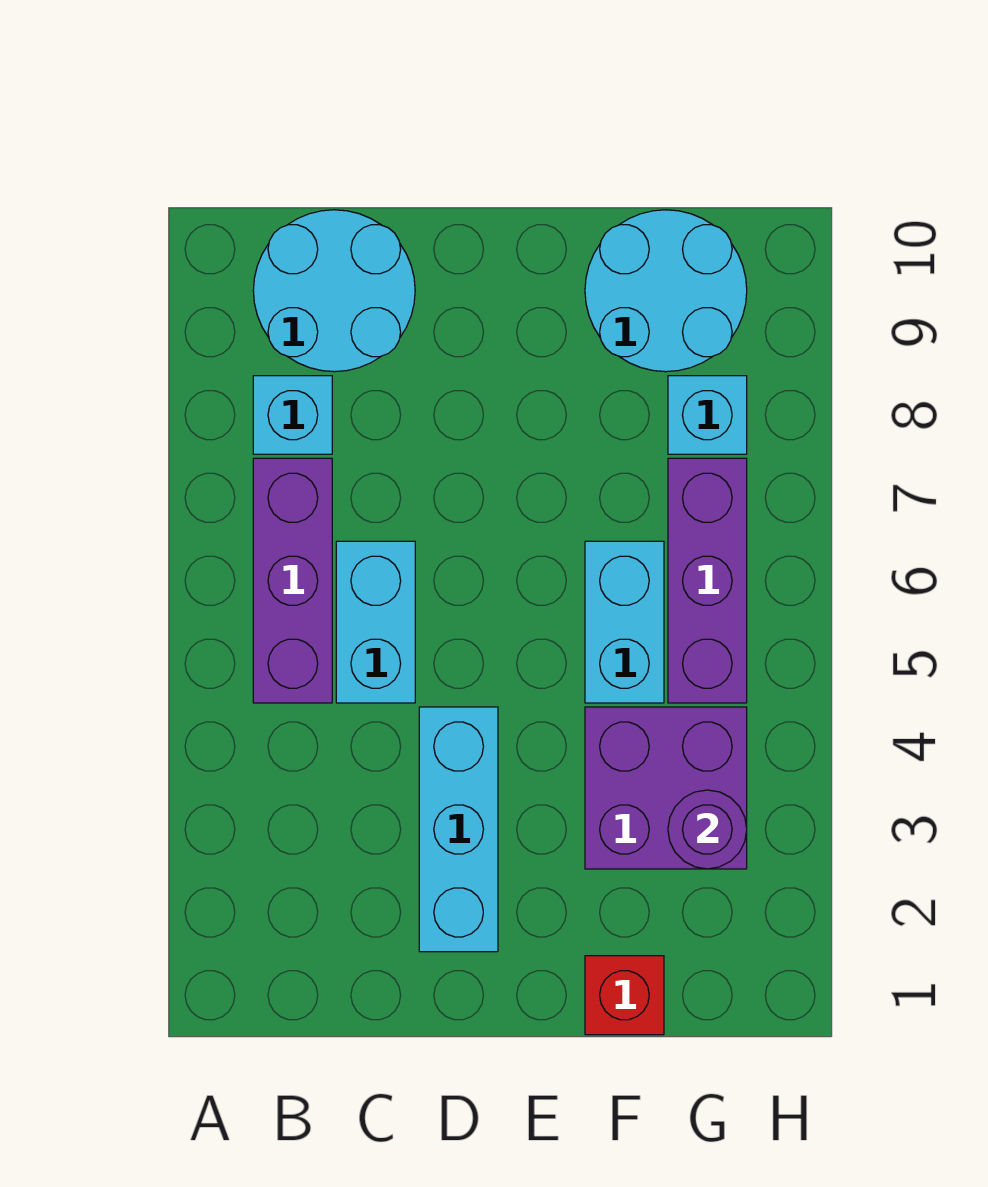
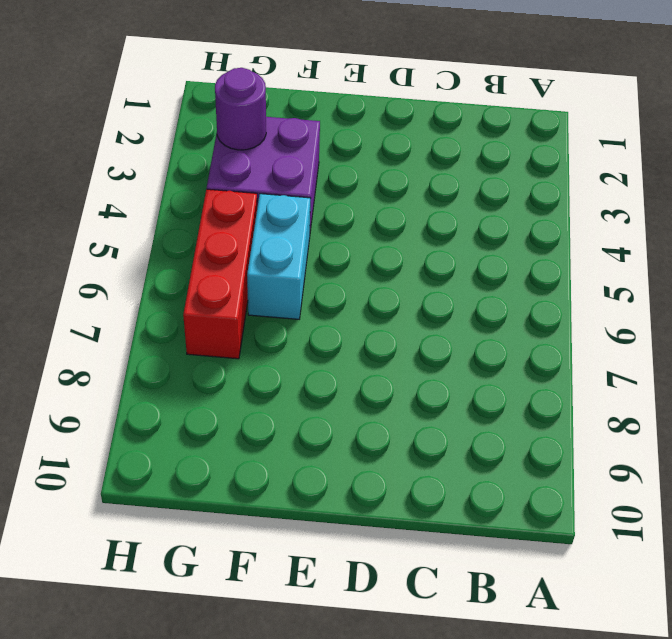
red brick G5:G7 level 1 -> purple brick G5:G7 level 1
none -> purple brick B5:B7 level 1
none -> cyan brick B8 level 1
none -> cyan round brick B9:C10 level 1

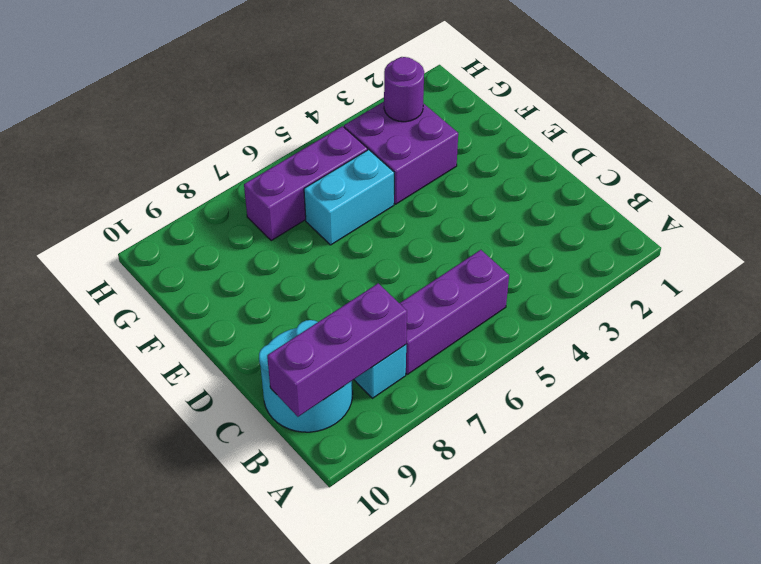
purple brick B8:B10 level 2 -> none
none -> cyan brick C5:C6 level 1
none -> cyan brick D2:D4 level 1
none -> red brick F1 level 1

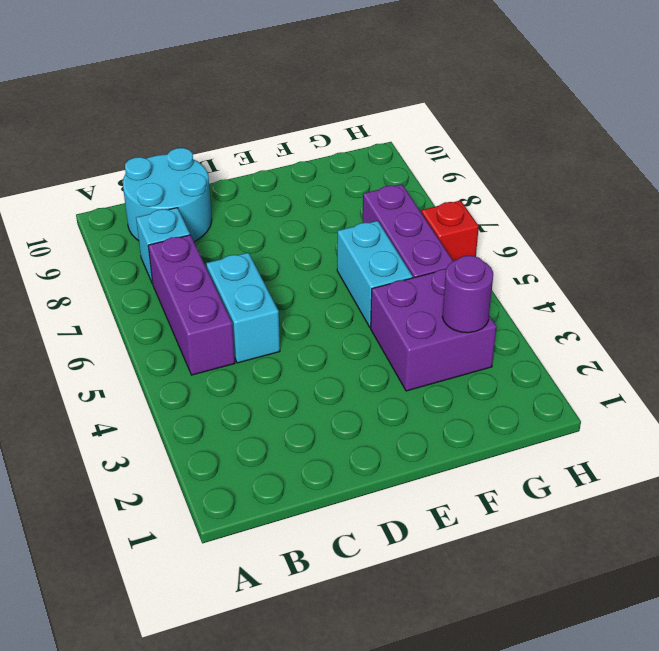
red brick H6 level 1 -> red brick F1 level 1
none -> cyan brick D2:D4 level 1
none -> cyan round brick F9:G10 level 1
none -> cyan brick G8 level 1

